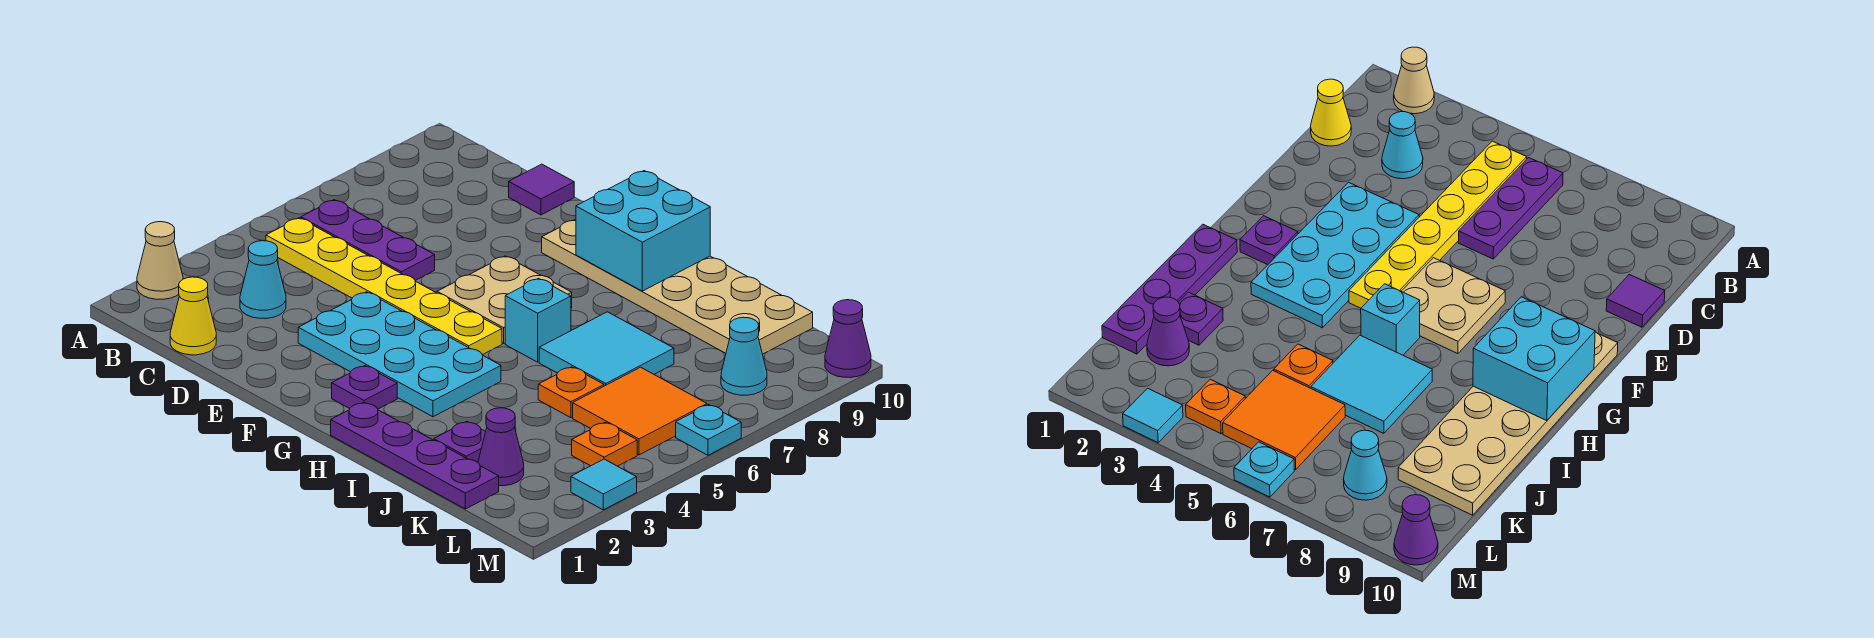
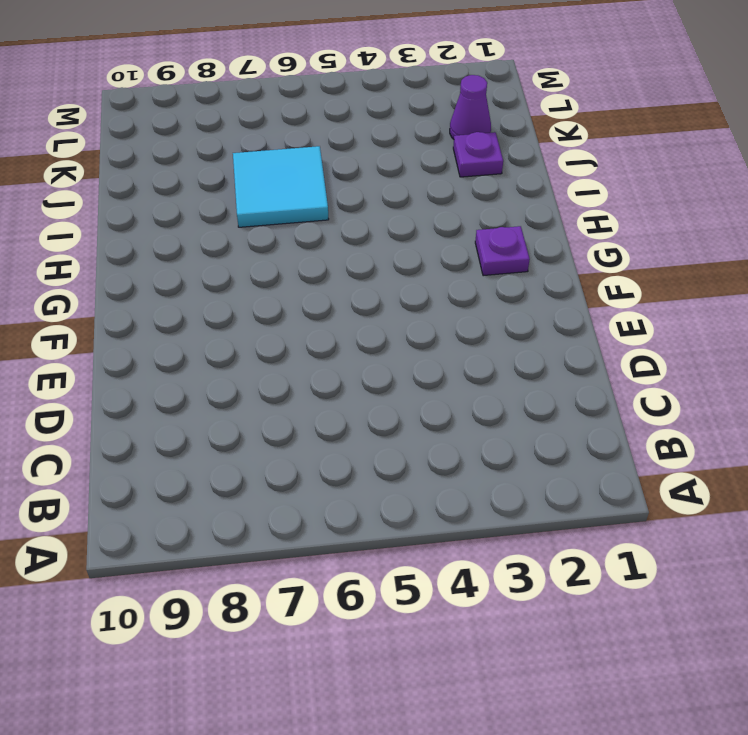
none -> tan cone A2 level 1
none -> yellow plate B5:G5 level 1
none -> purple plate B6:D6 level 1

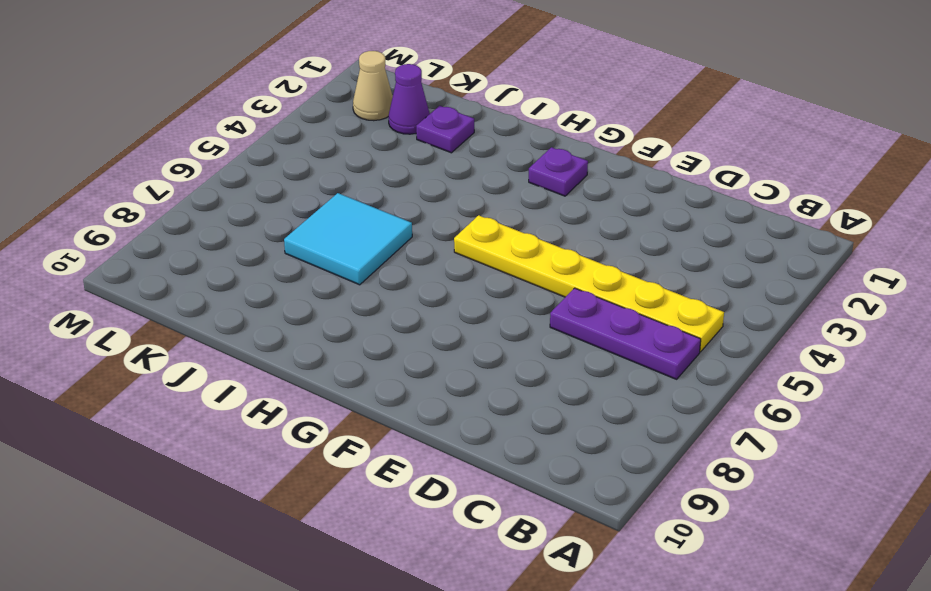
tan cone L2 level 1 -> tan cone A2 level 1
none -> yellow cone C1 level 1
none -> cyan cone C3 level 1
none -> purple tile D10 level 1

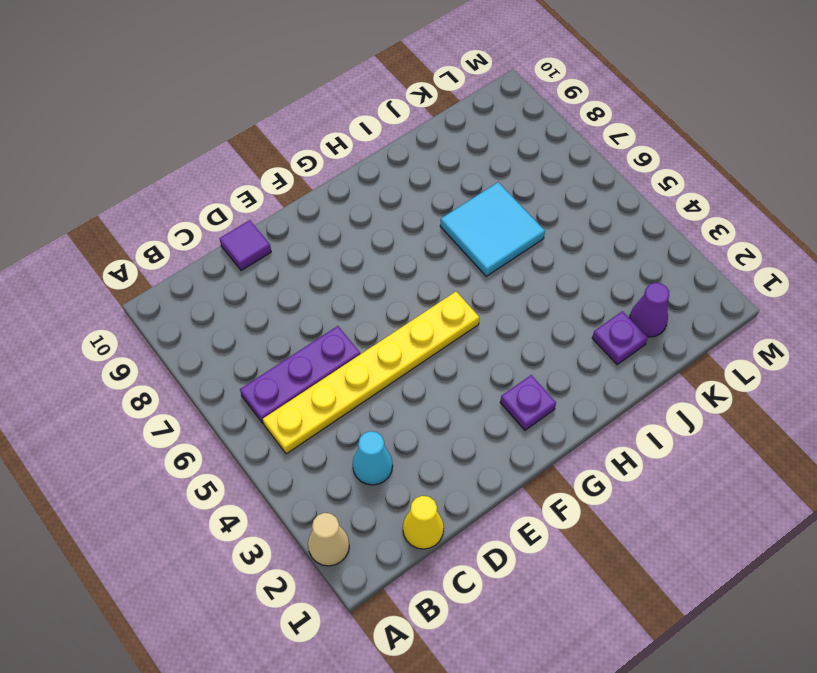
none -> cyan plate E3:H4 level 1
none -> tan plate F6:G7 level 1
none -> tan plate F9:K10 level 1

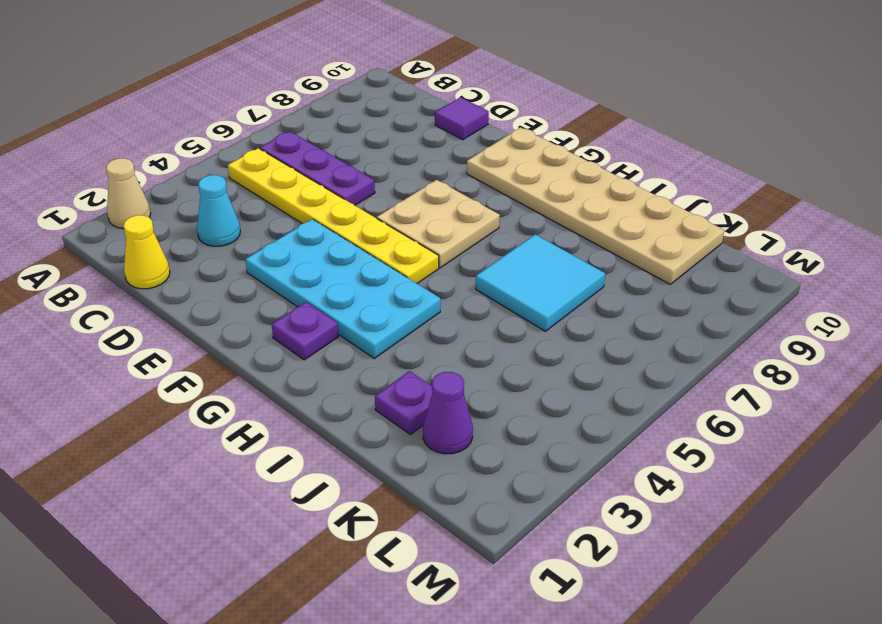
none -> purple plate H1:K1 level 1
none -> cyan brick H6 level 1
none -> orange plate J5 level 1

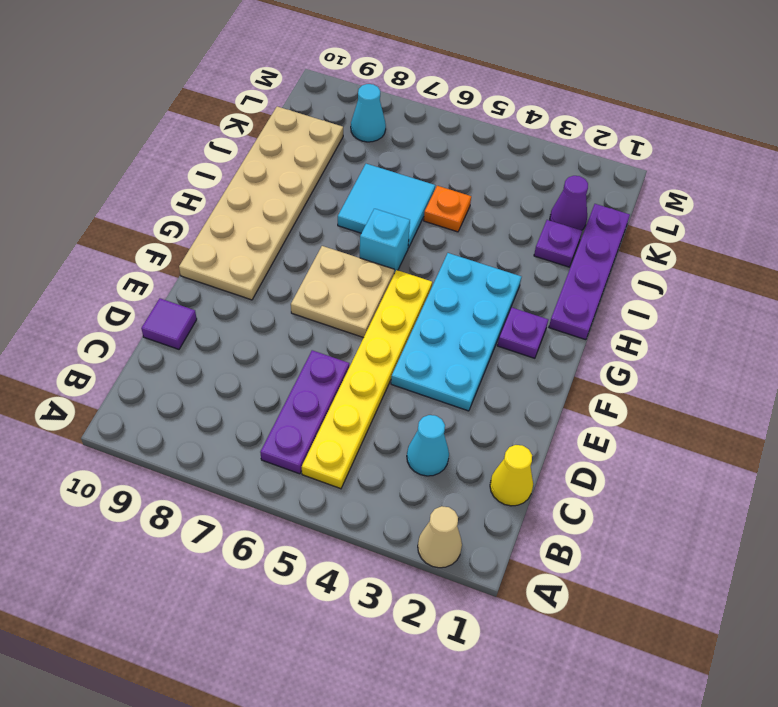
none -> orange tile K5:L6 level 1
none -> orange plate L4 level 1
none -> cyan tile M3 level 1

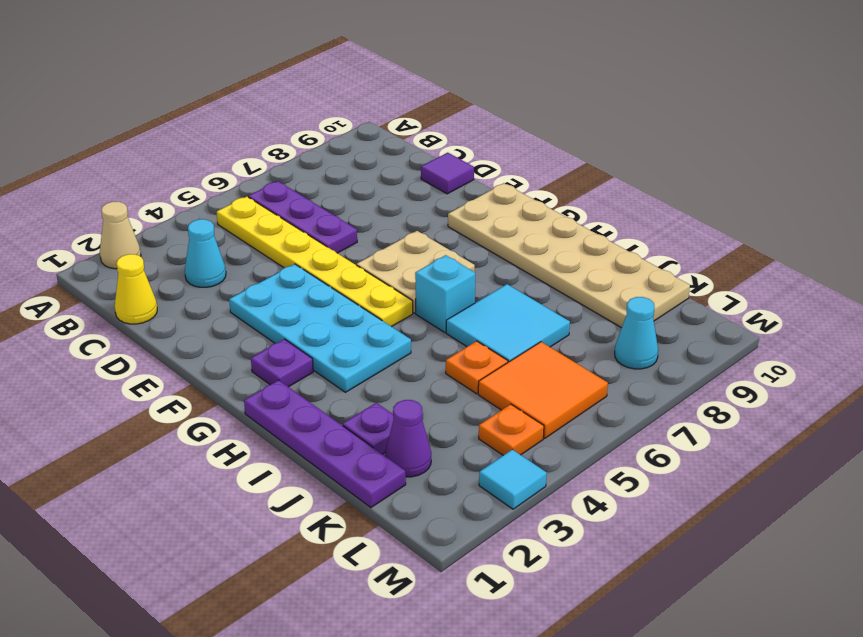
none -> cyan plate M6 level 1
none -> purple cone M10 level 1
none -> cyan brick G9:H10 level 2

